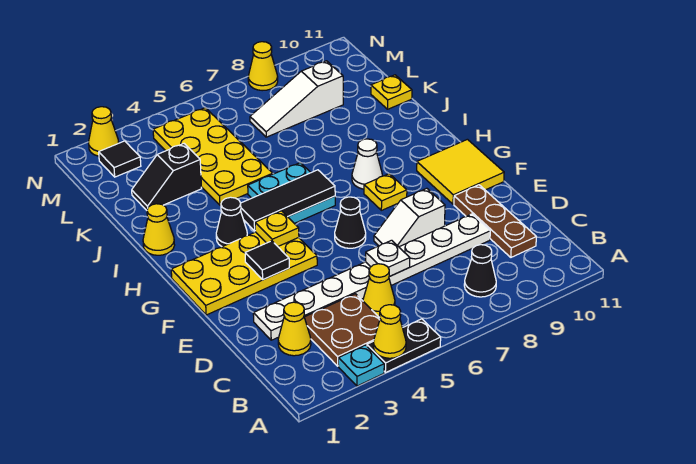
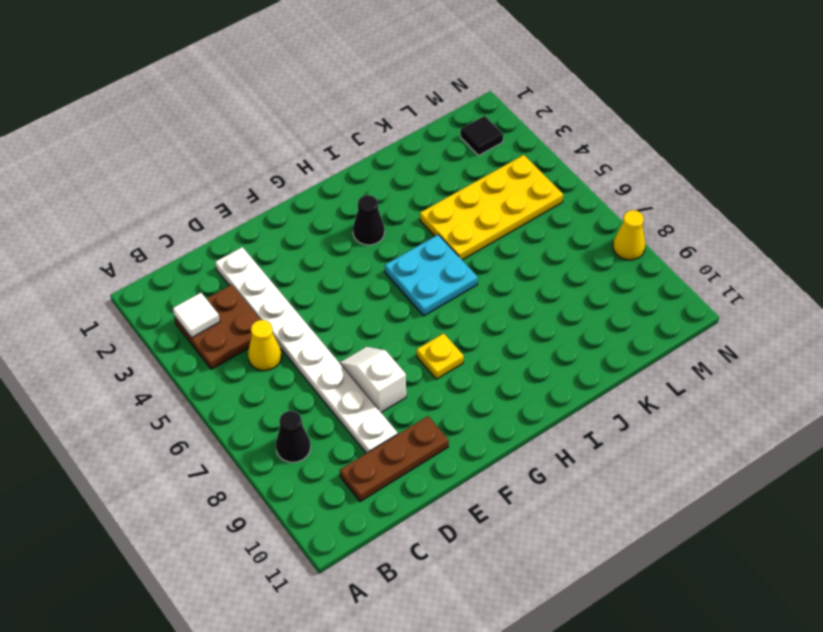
white tile B3 level 2 -> none
none -> cyan plate A3 level 1
none -> black plate A4:A5 level 1
none -> yellow cone C2 level 1

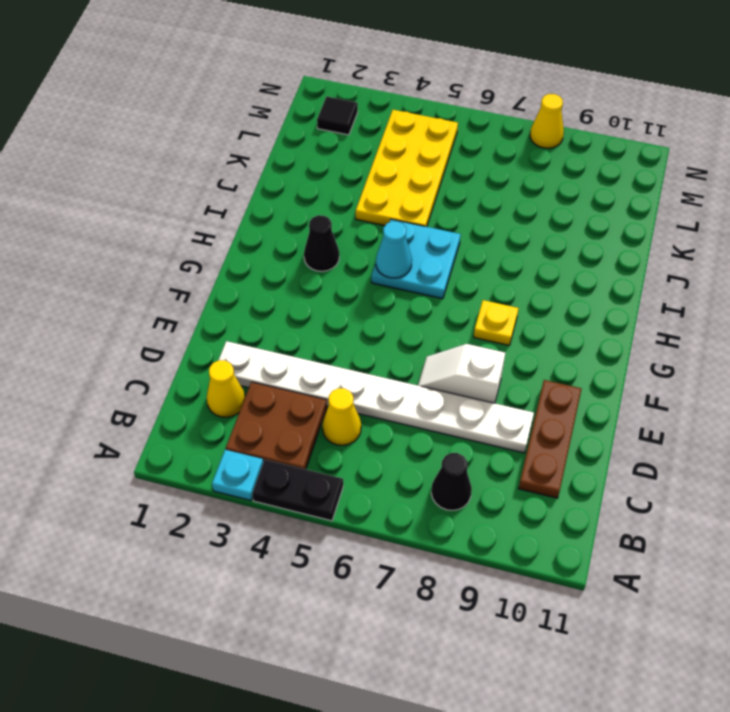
cyan cone H5 level 2 -> black tile H4:H6 level 2
none -> yellow plate F1:G4 level 1
none -> black cone F6 level 1
none -> yellow tile F10:G11 level 1

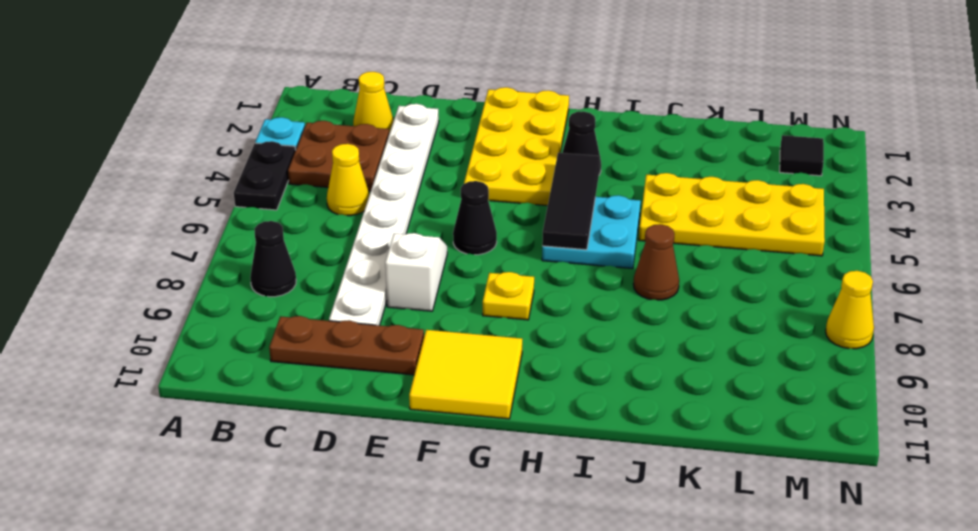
brown cone J7 level 1 -> none
none -> white cone H8 level 1
none -> yellow cone I1 level 1
none -> black slope K2:K3 level 1 top 3

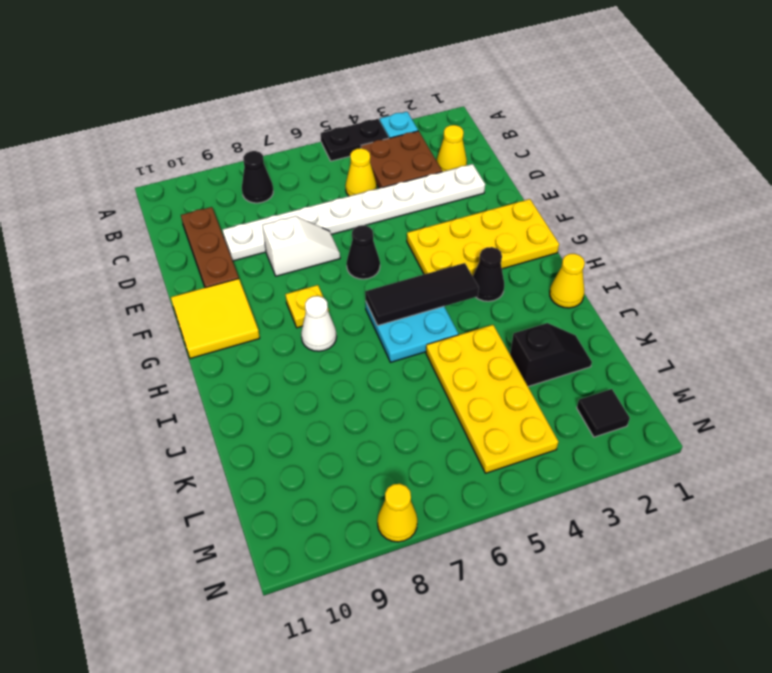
none -> yellow plate K11 level 1
none -> white slope L7:L9 level 1 top 9
none -> yellow cone N2 level 1

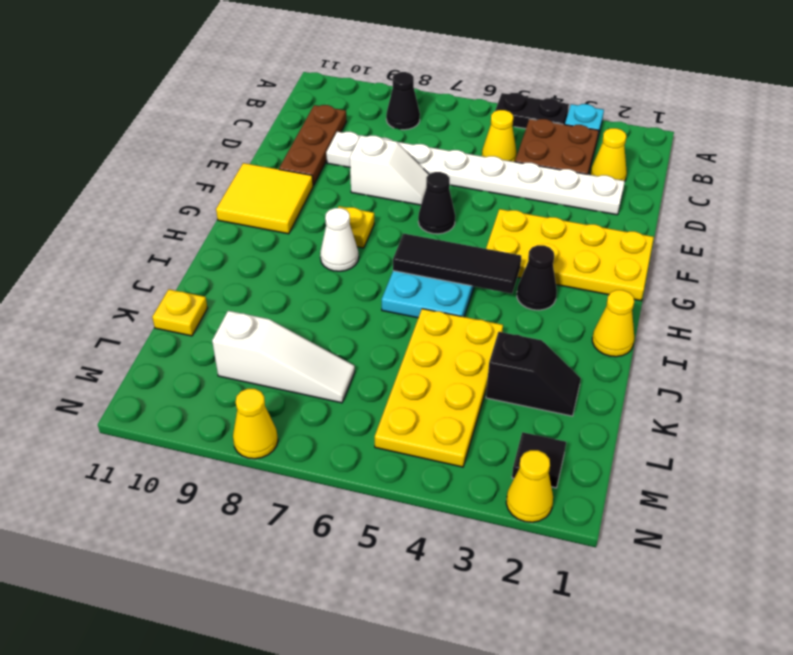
none -> yellow cone A4 level 2
none -> white plate D6 level 2
none -> black tile F3 level 2

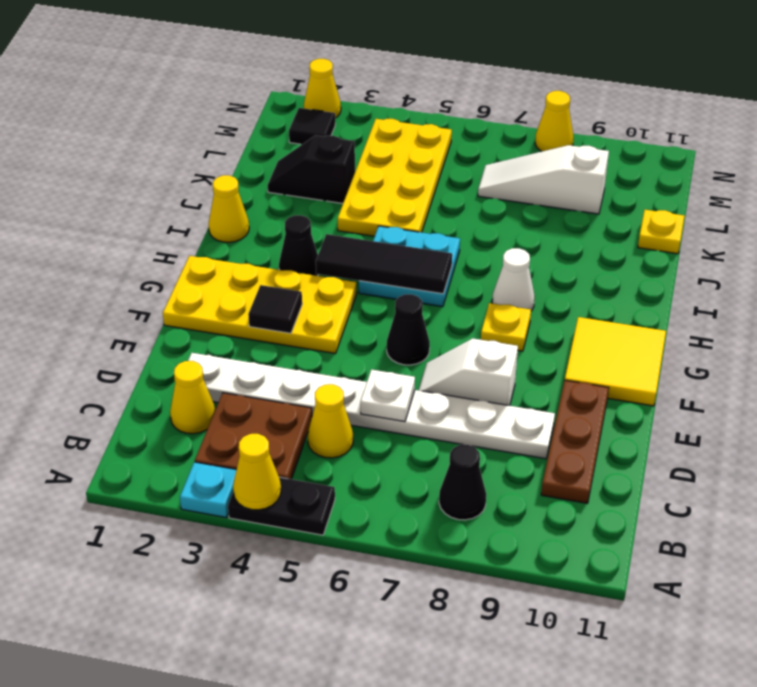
none -> yellow plate G4 level 2

